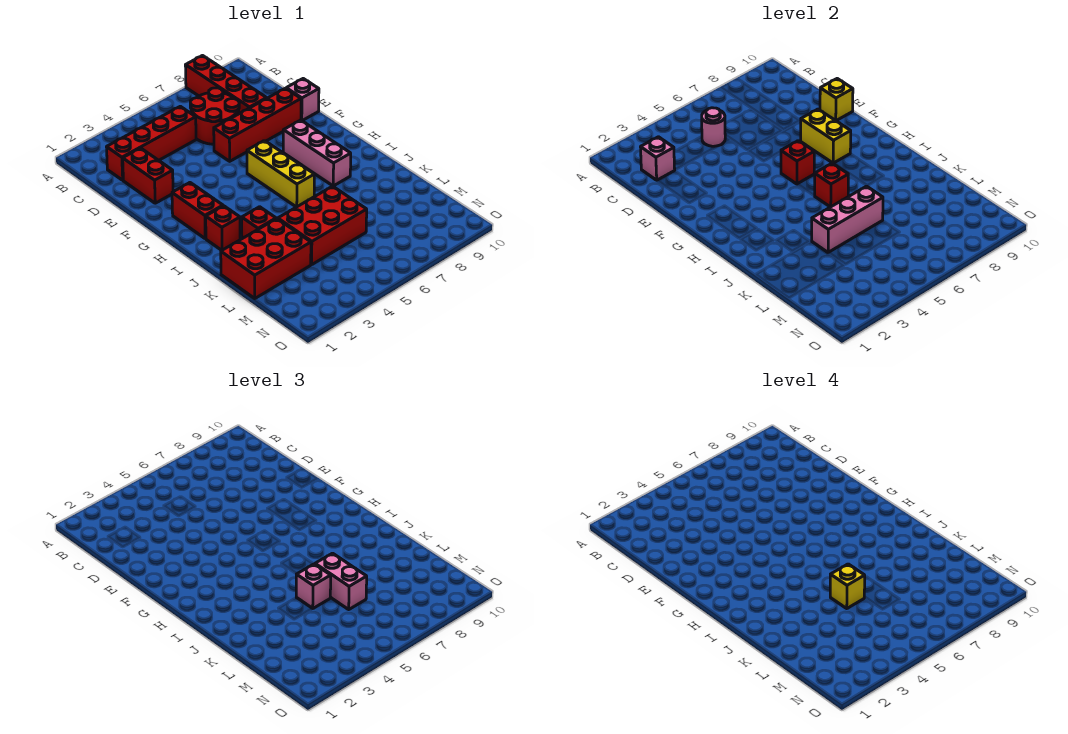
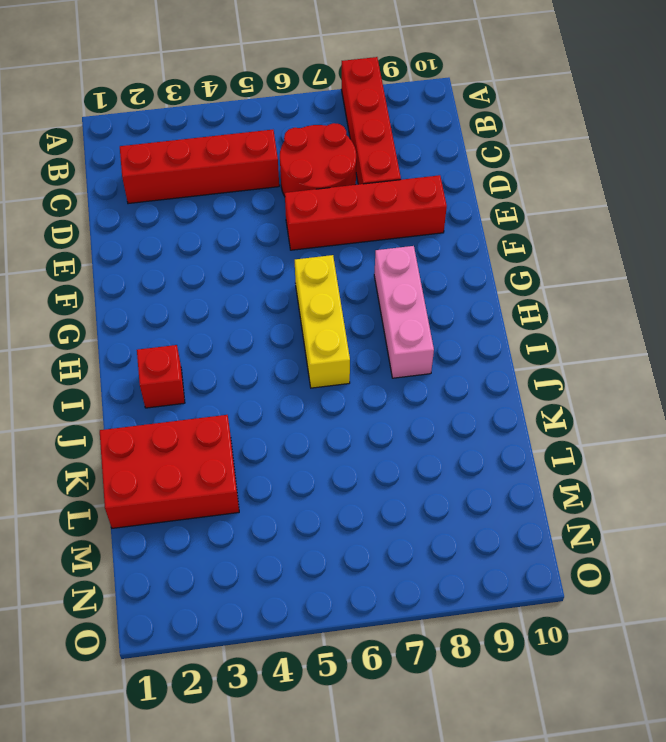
none -> red brick D2:E2 level 1
none -> pink brick E10 level 1
none -> red brick G2:H2 level 1

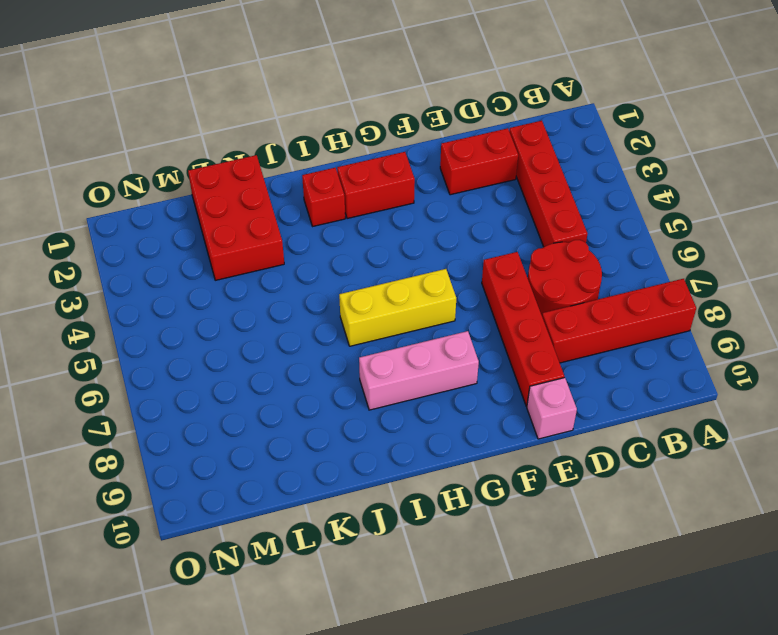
none -> red brick J3 level 1
none -> red brick K4:L6 level 1
none -> pink brick C2 level 2

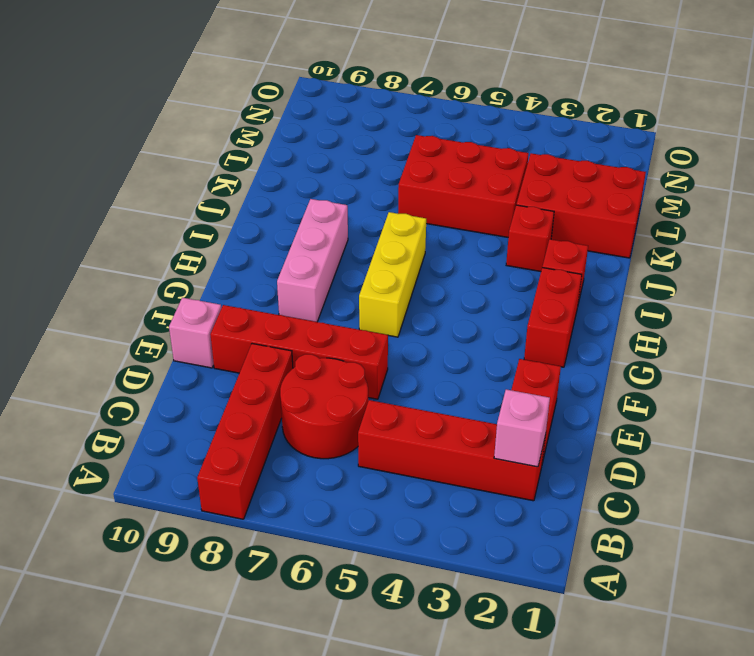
none -> pink round brick C5 level 2
none -> yellow brick E10 level 2
none -> yellow brick F8:G8 level 2

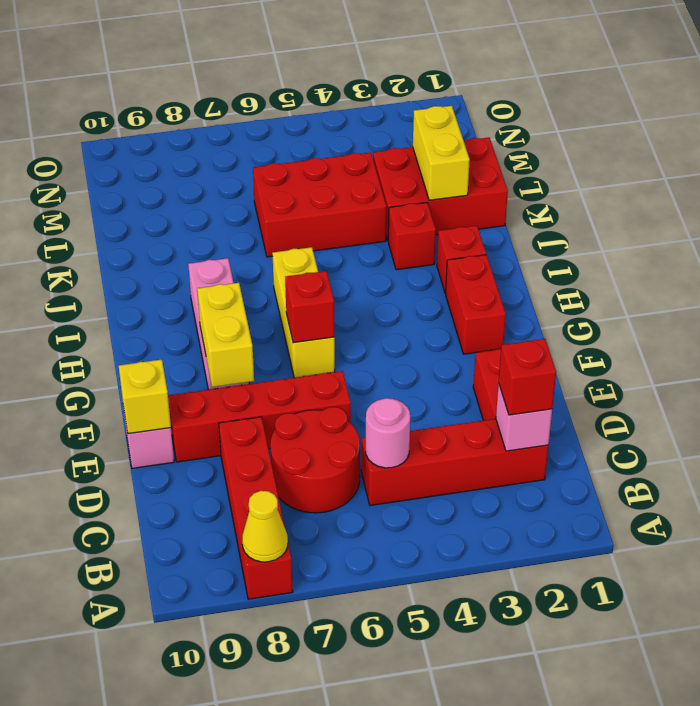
yellow cone A8 level 2 -> none
red brick C2 level 3 -> red brick I6 level 2
yellow brick K2:L2 level 2 -> none
none -> pink brick K4:K6 level 2
none -> pink brick K5 level 3
none -> pink brick K6:L6 level 3

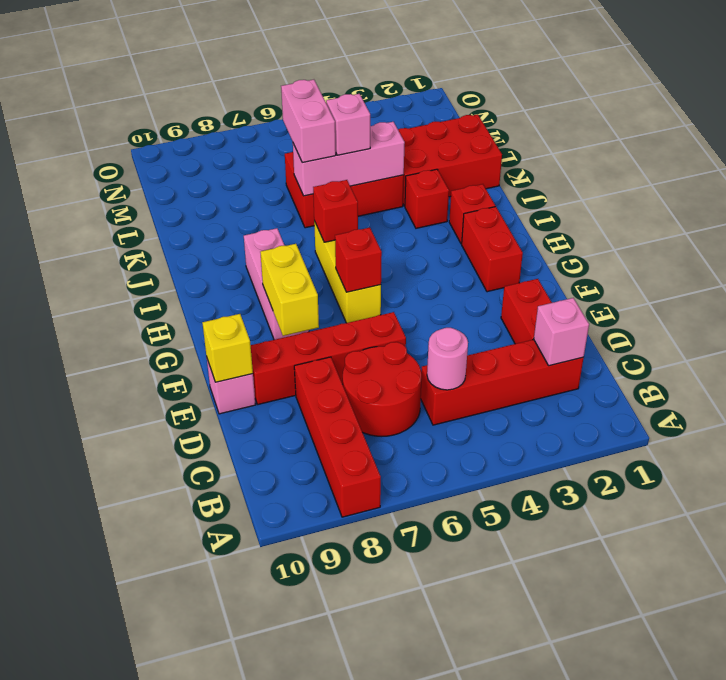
none -> yellow brick K5 level 4

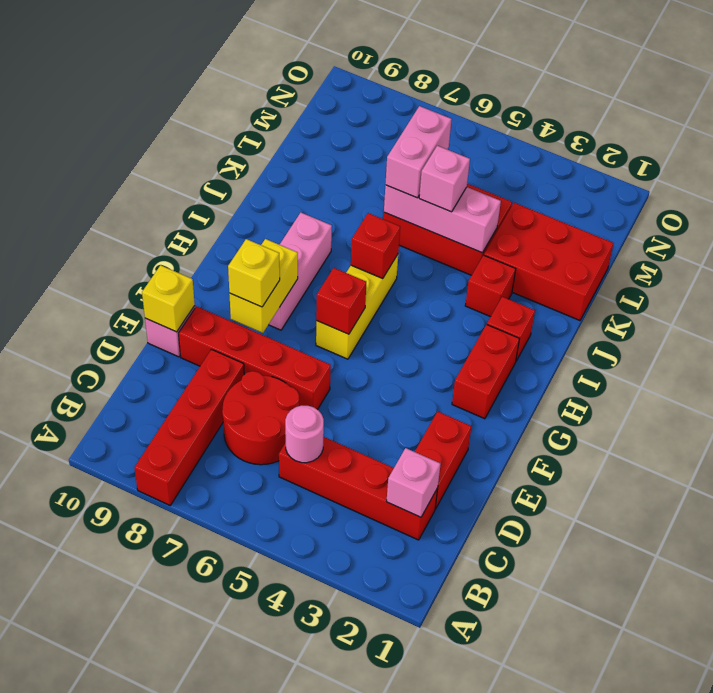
yellow brick F8 level 3 -> yellow brick K5 level 4

